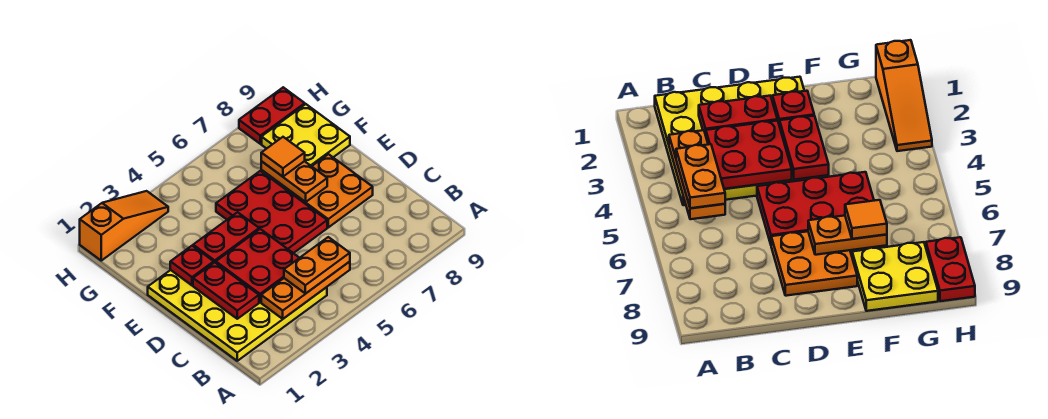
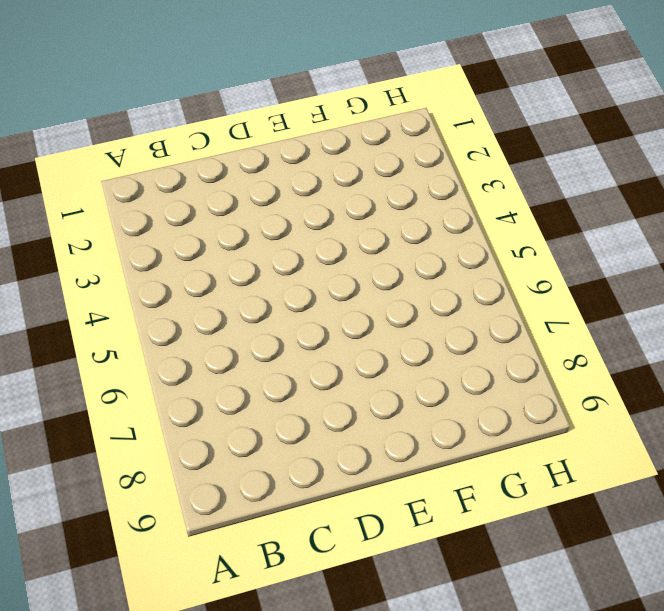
none -> yellow plate B1:E4 level 1
none -> red plate D5:F6 level 1
none -> orange plate D7:E8 level 1

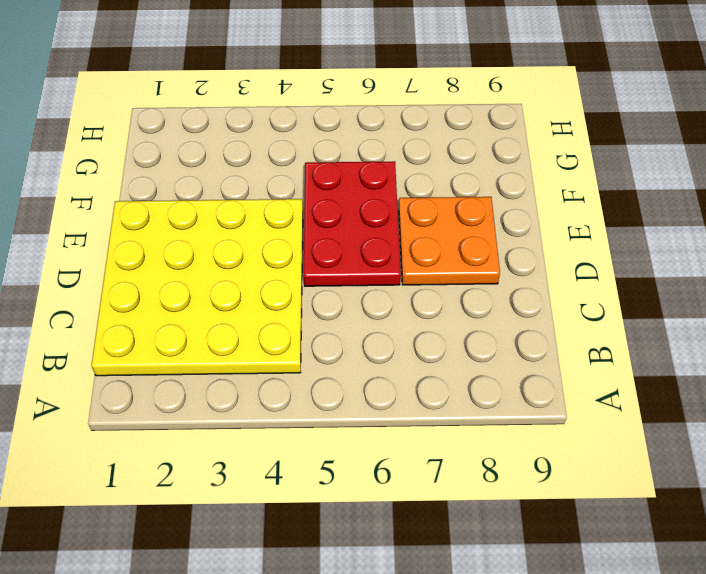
none -> yellow plate F8:G9 level 1
none -> orange slope H1:H3 level 1 top 1
none -> red plate H8:H9 level 1

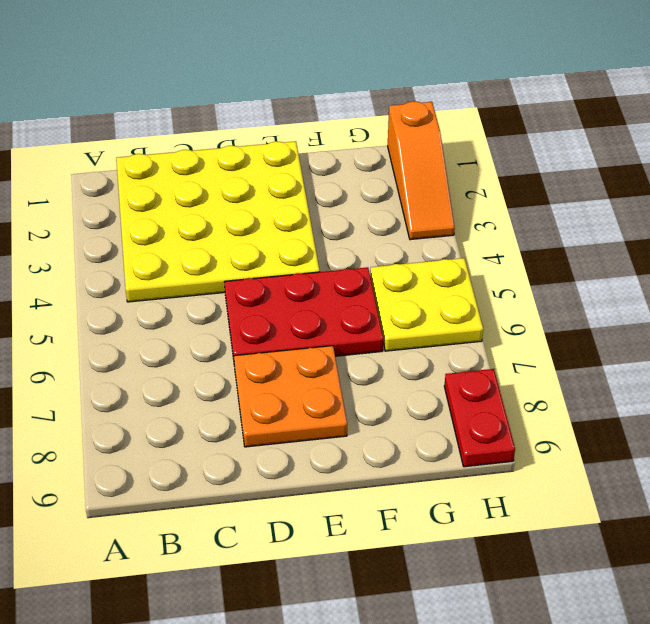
yellow plate G5:H6 level 1 -> yellow plate F8:G9 level 1
none -> orange plate B3:B5 level 2
none -> red plate C2:D2 level 2
none -> red plate C3:D4 level 2

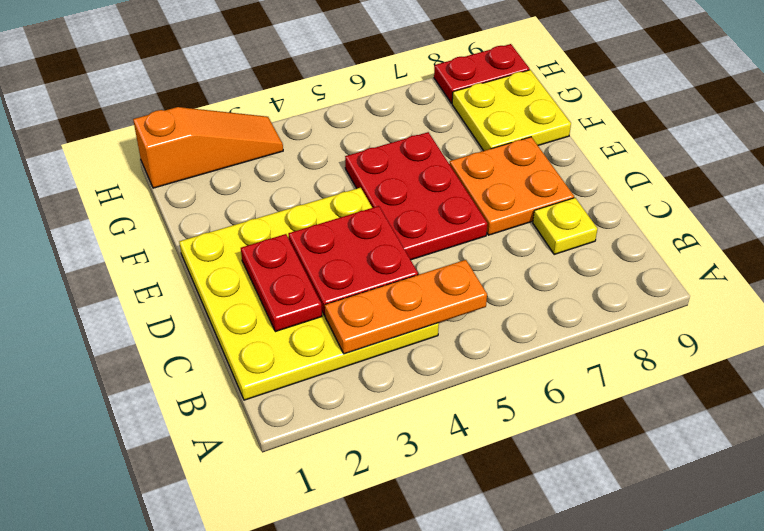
yellow plate C8 level 1 -> none
none -> red plate E2 level 2
none -> red plate E3:E4 level 2
none -> orange plate E7:F7 level 2

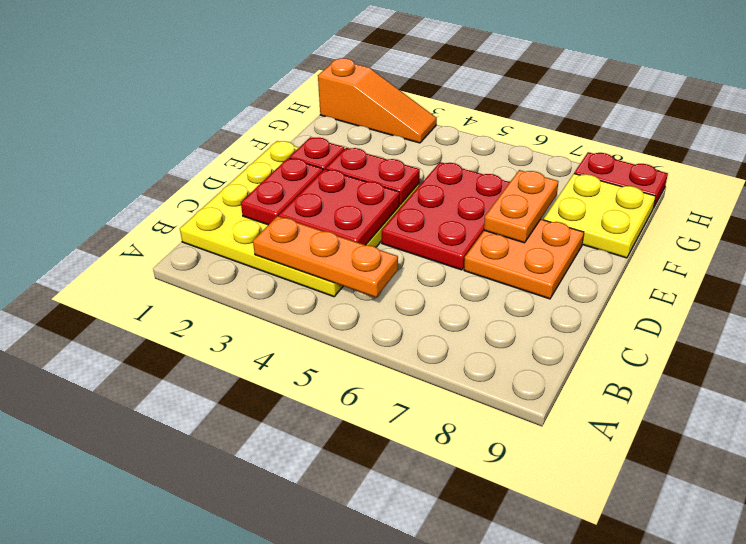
none -> orange plate B4:B5 level 3
none -> orange tile F7 level 3

